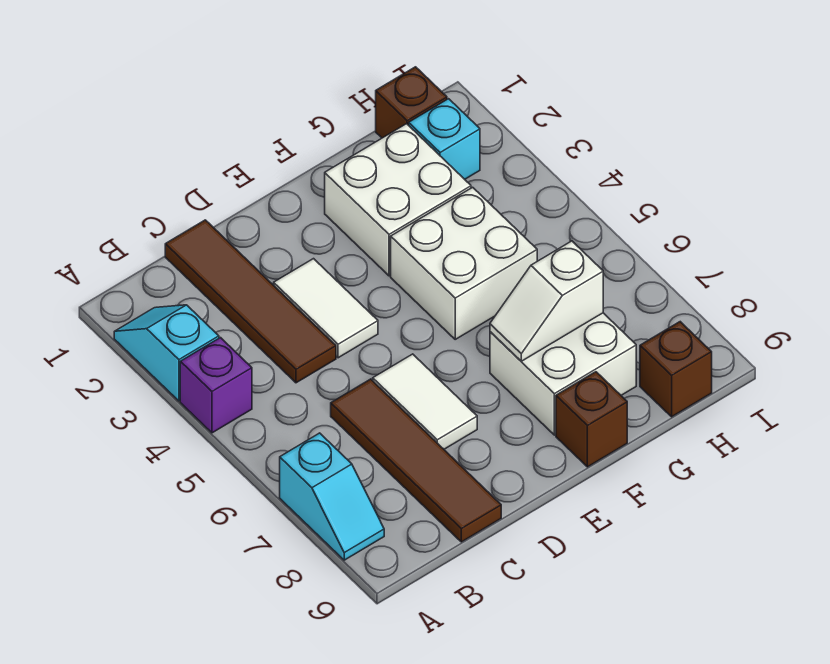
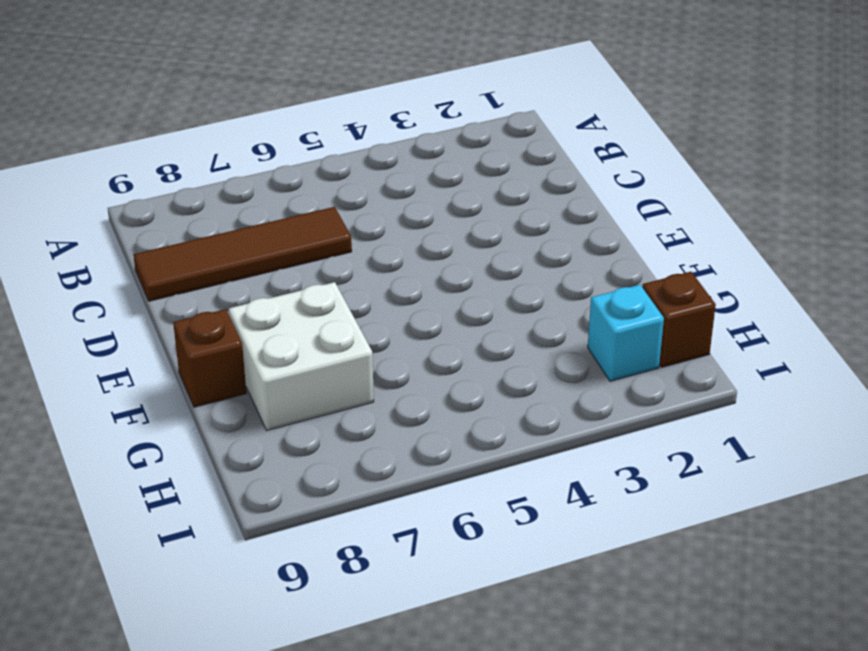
none -> cyan slope A2:A3 level 1 top 3
none -> purple brick A4 level 1
none -> cyan slope A7:A8 level 1 top 7

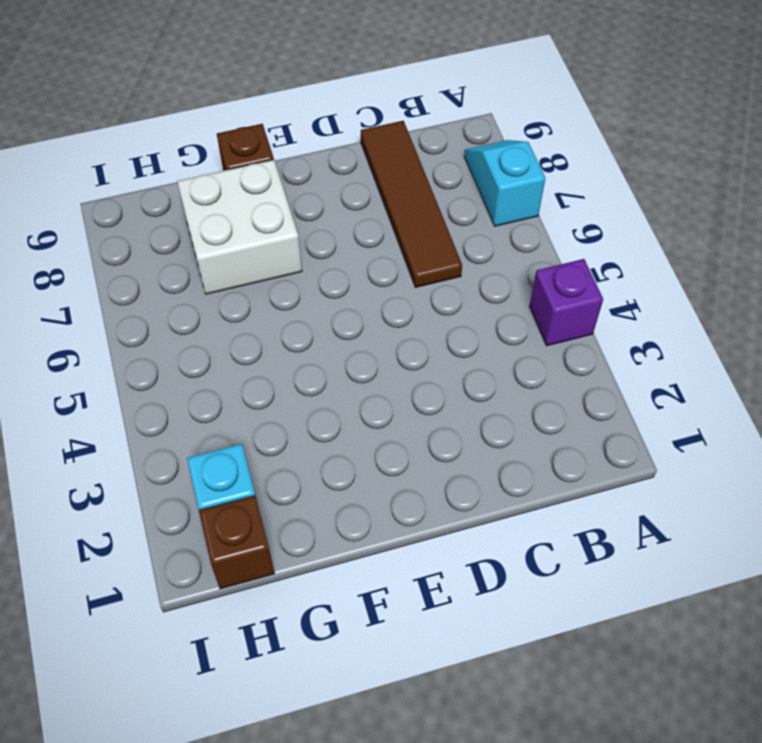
none -> cyan slope A2:A3 level 1 top 3
none -> brown tile C1:C4 level 1
none -> white tile D3:D4 level 1

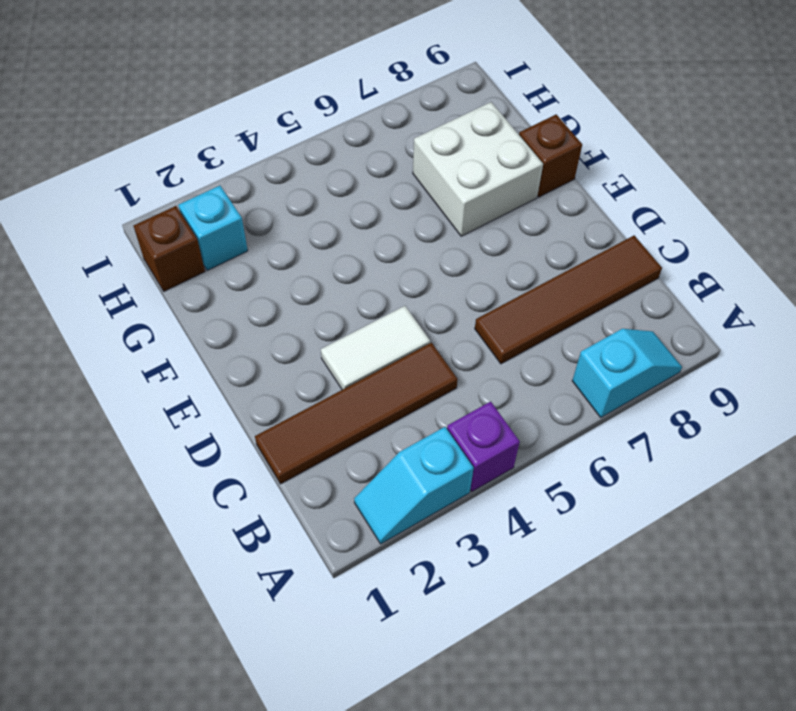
none -> white tile D6:D7 level 1
none -> white brick F2:G3 level 1
none -> white brick F4:G5 level 1

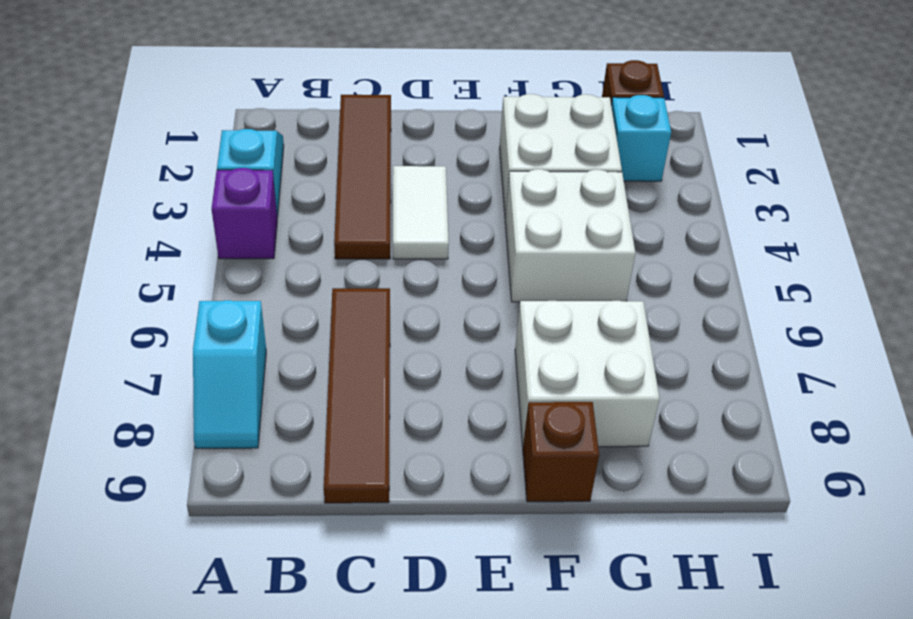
none -> white tile D6:D7 level 1
none -> brown brick H9 level 1
none -> white slope F7:G7 level 2 top G

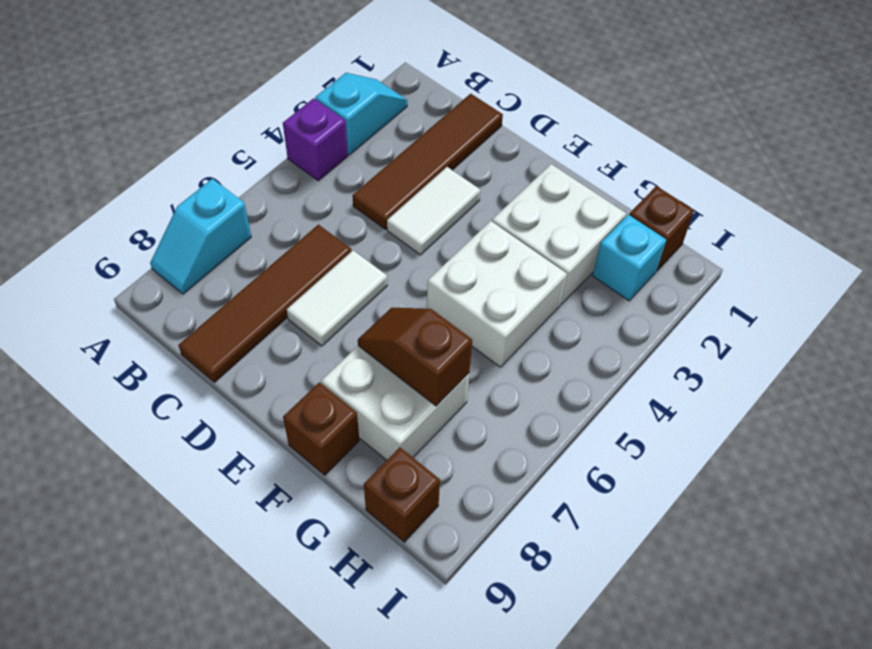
brown slope F7:G7 level 2 top G -> white slope F7:G7 level 2 top G

